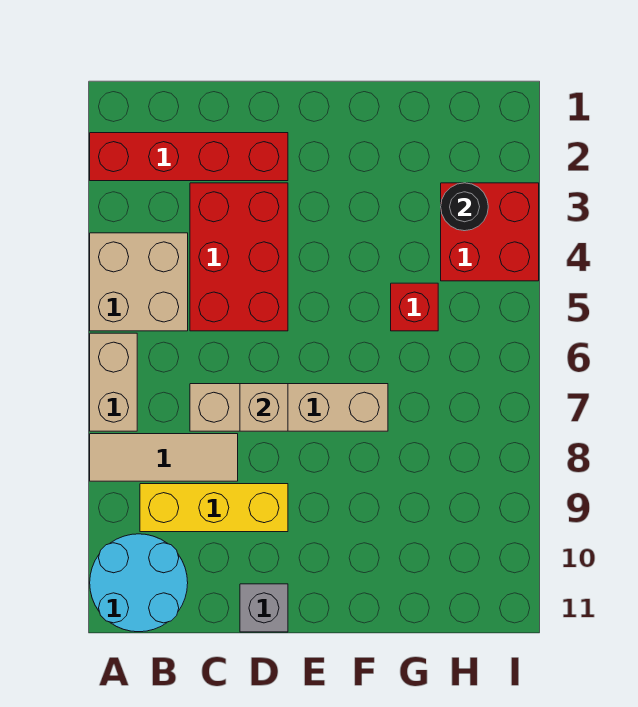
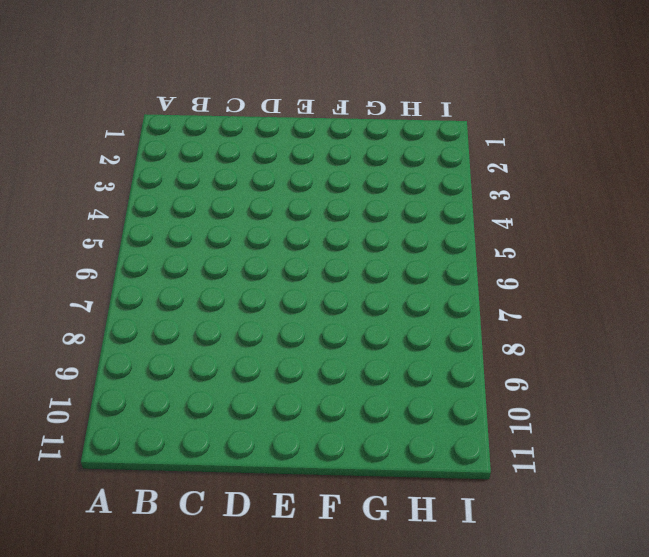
none -> red brick A2:D2 level 1
none -> tan brick A4:B5 level 1
none -> tan brick A6:A7 level 1

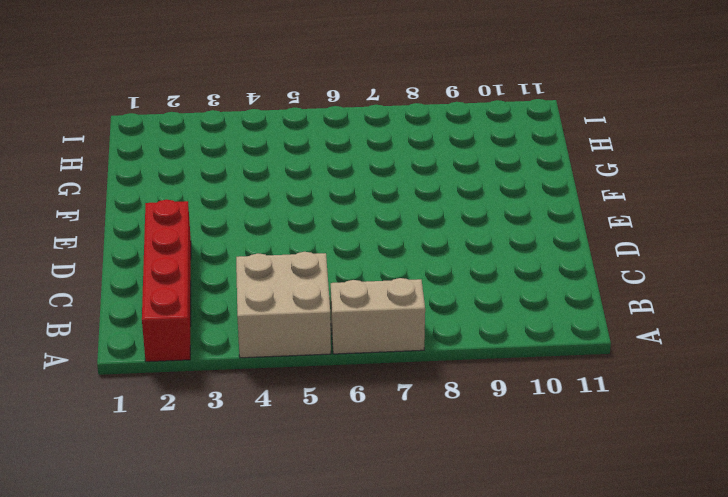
none -> tan tile A8:C8 level 1
none -> cyan round brick A10:B11 level 1
none -> yellow brick B9:D9 level 1

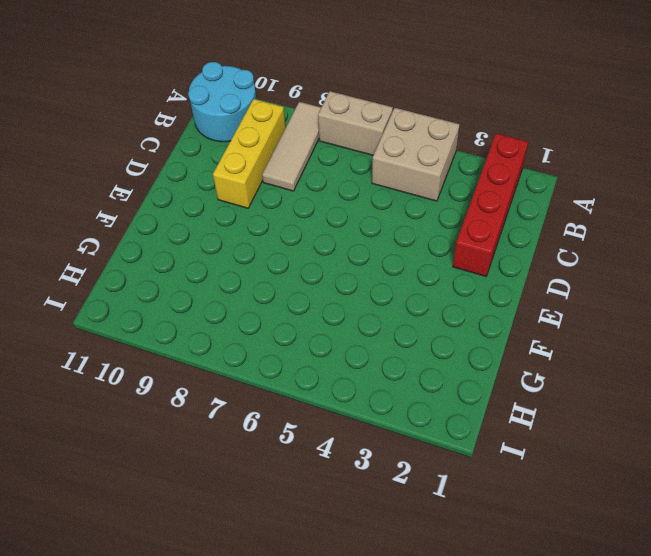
none -> red brick C3:D5 level 1
none -> tan brick C7:F7 level 1
none -> grey brick D11 level 1

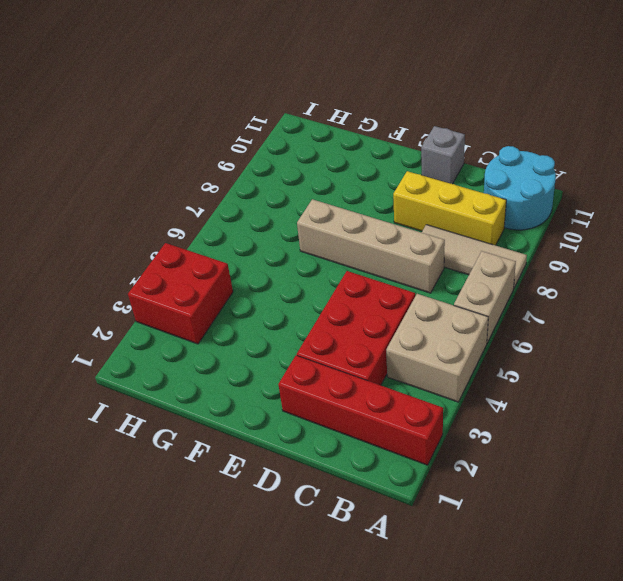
none -> red brick G5 level 1
none -> tan brick D7 level 2
none -> black round brick H3 level 2

